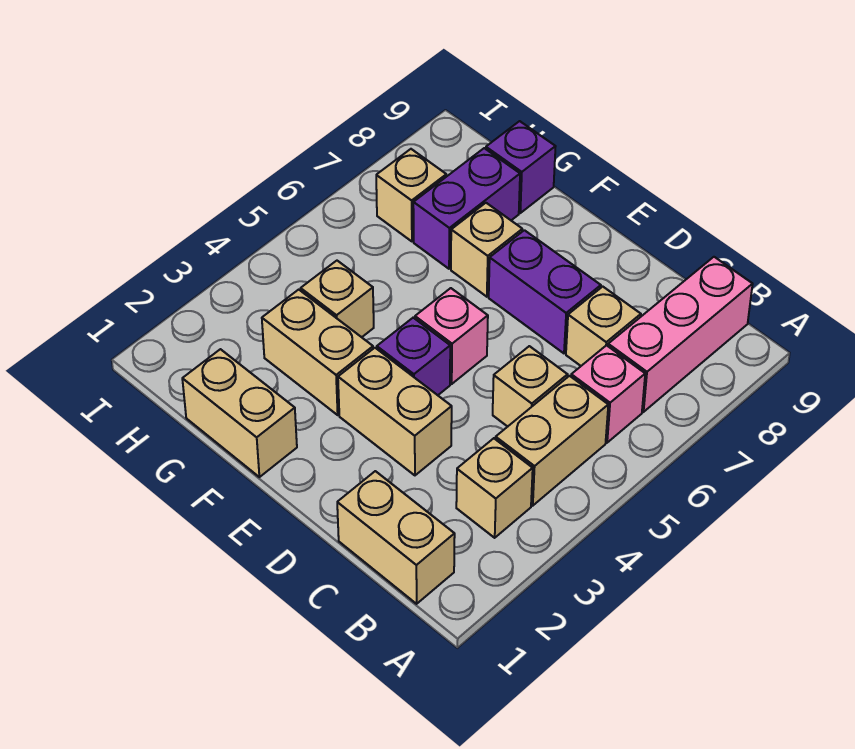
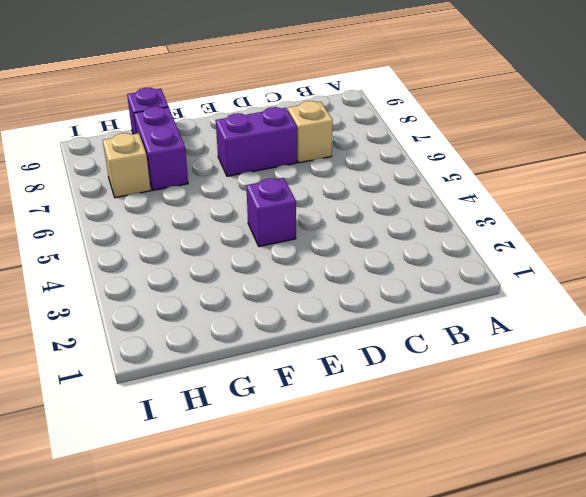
none -> tan brick B1:C1 level 1
none -> tan brick B3 level 1
none -> tan brick B4:B5 level 1

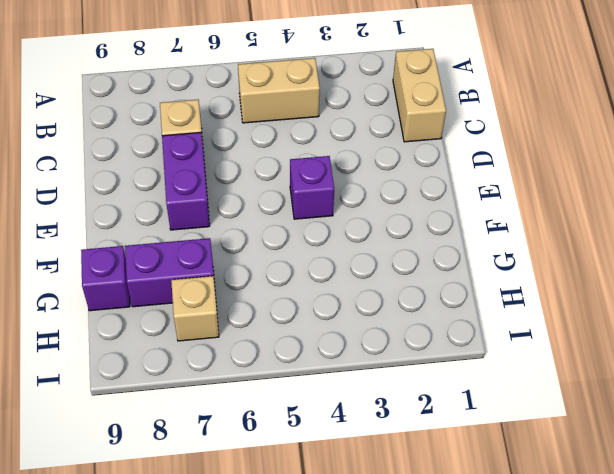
none -> tan brick B3 level 1
none -> pink brick B6 level 1
none -> pink brick B7:B9 level 1

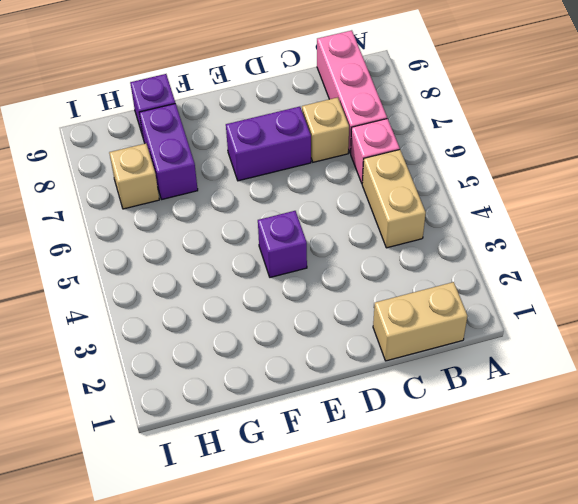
none -> tan brick B3 level 1
none -> tan brick C5 level 1
none -> tan brick D3:E3 level 1

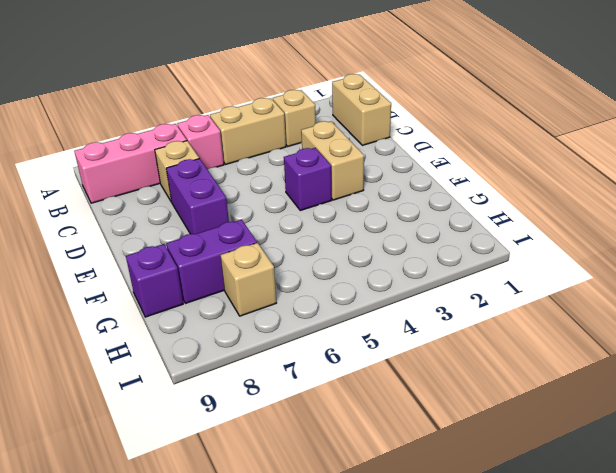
none -> tan brick C5 level 1
none -> pink brick E5 level 1
none -> tan brick F1:G1 level 1

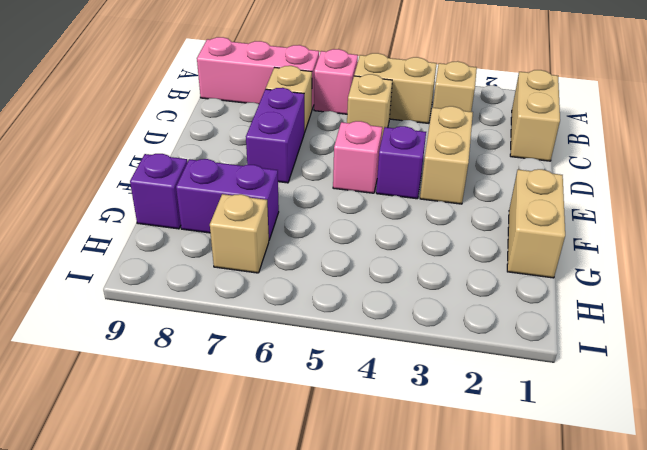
none -> tan brick F3:G3 level 1
none -> tan brick F7 level 1
none -> tan brick G4 level 1

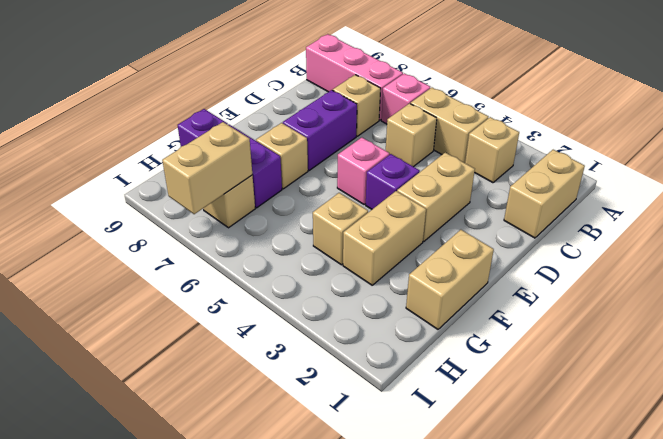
tan brick H7:I7 level 2 -> none

